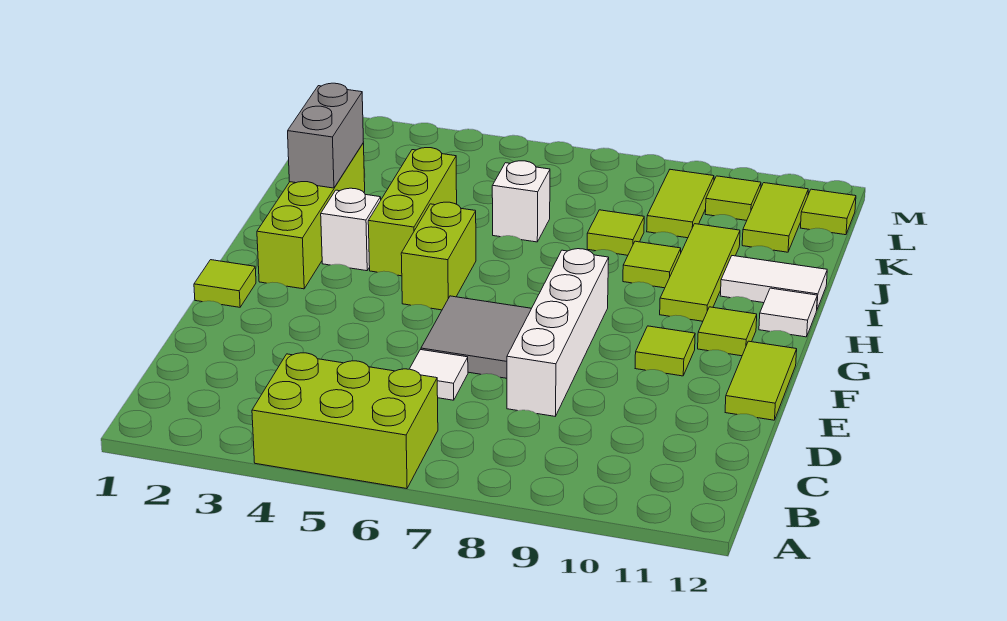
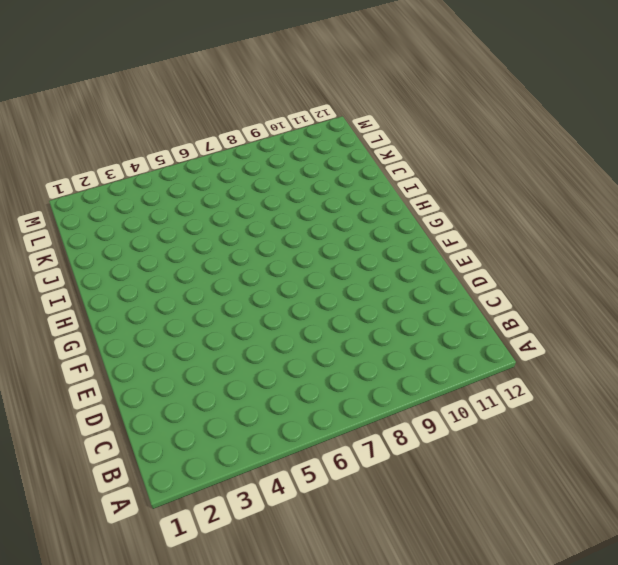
none -> lime brick A4:B6 level 1
none -> white tile D6 level 1
none -> white brick D8:G8 level 1

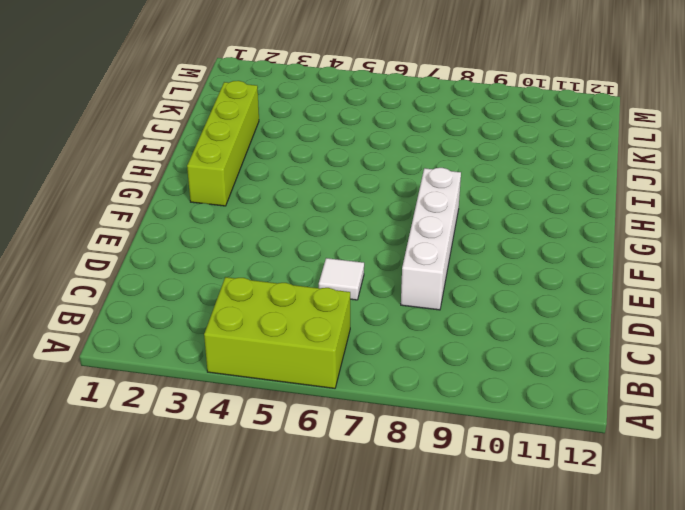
none -> grey tile E6:F7 level 1
none -> lime tile E12:F12 level 1
none -> lime tile F1 level 1

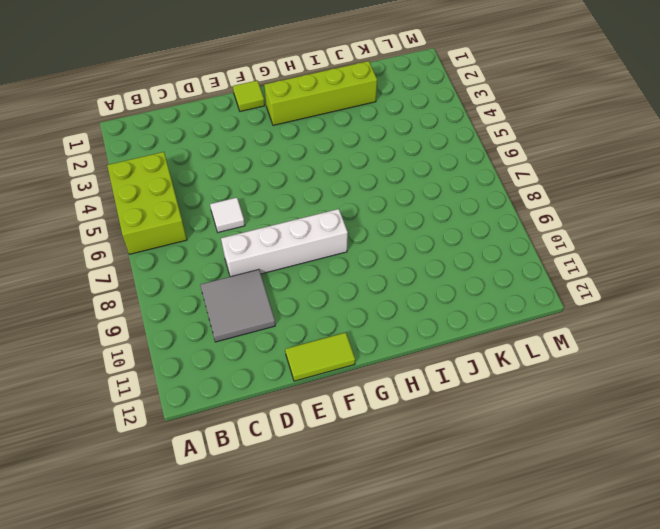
grey tile C9:D10 level 1 -> grey tile E6:F7 level 1
none -> lime tile F10 level 1
none -> lime brick G5:H5 level 1
none -> lime tile G11 level 1

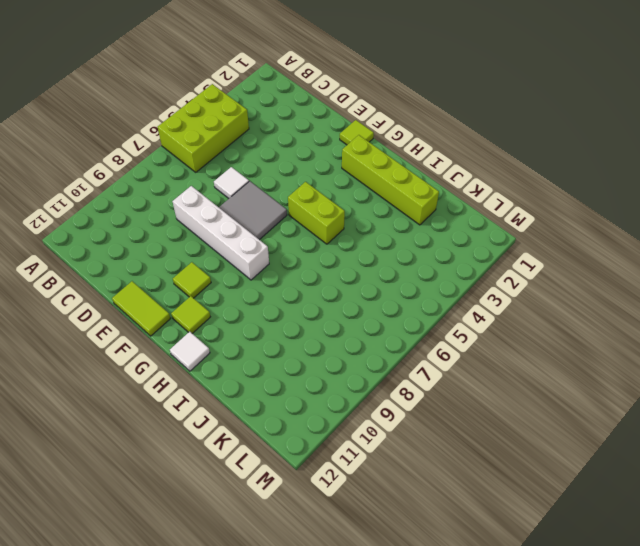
none -> white brick H3 level 1
none -> lime brick H4:J4 level 1
none -> lime tile H10:J10 level 1

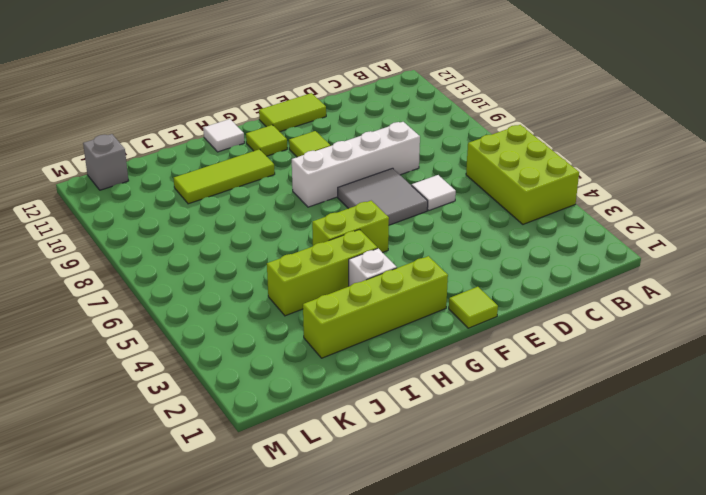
grey brick L12 level 1 -> lime tile L12 level 1
none -> lime tile I9 level 1
none -> white tile I11:I12 level 1
none -> white brick J6 level 1

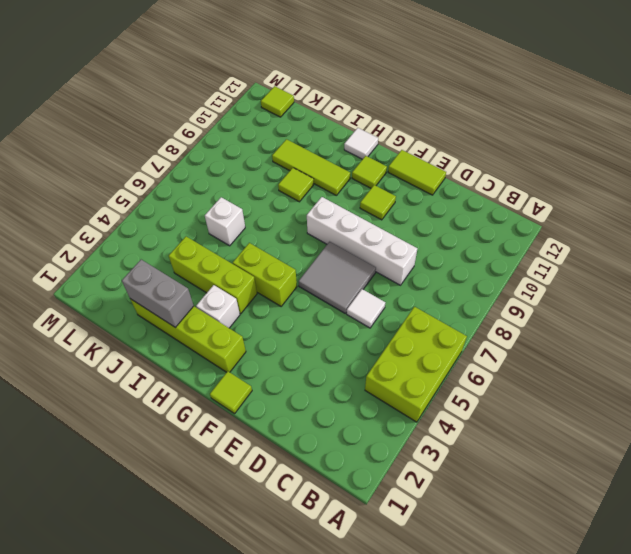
none -> white tile I11:I12 level 1
none -> lime tile J8 level 1
none -> lime tile K9:L9 level 1

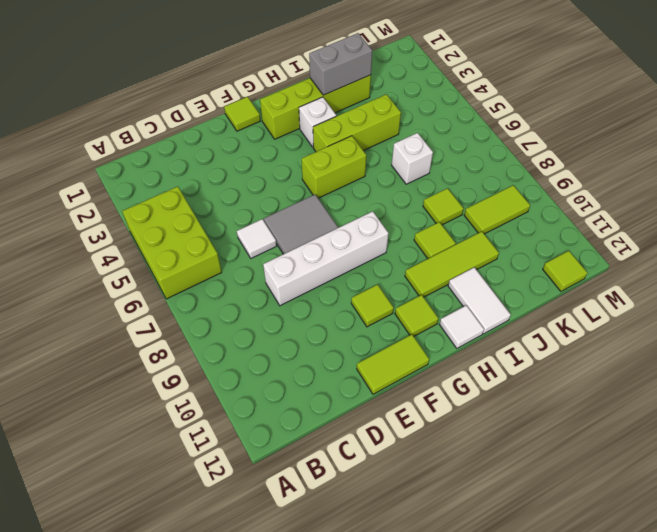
none -> lime tile K11:L11 level 1
none -> lime tile L10 level 1

